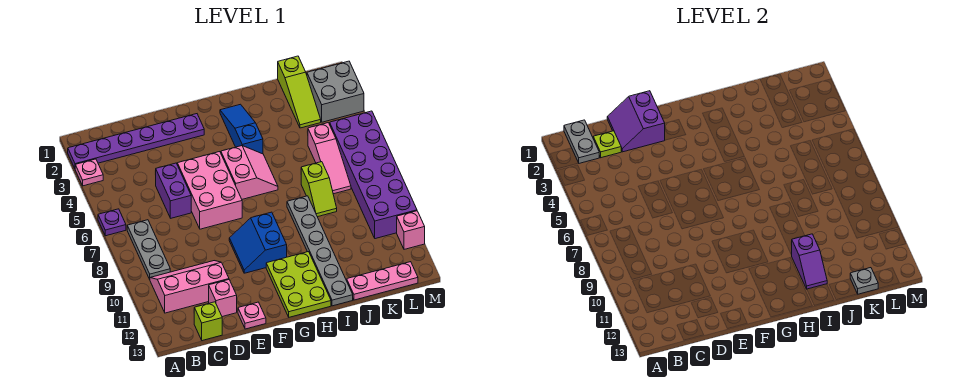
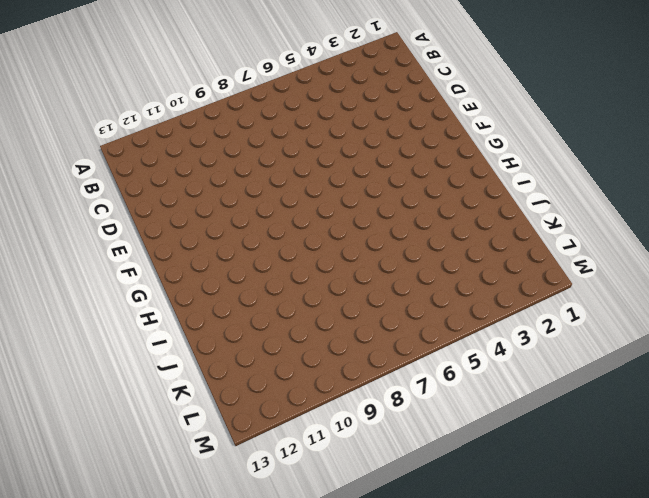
none -> purple plate A2:F2 level 1
none -> pink plate A3 level 1
none -> purple plate A6 level 1

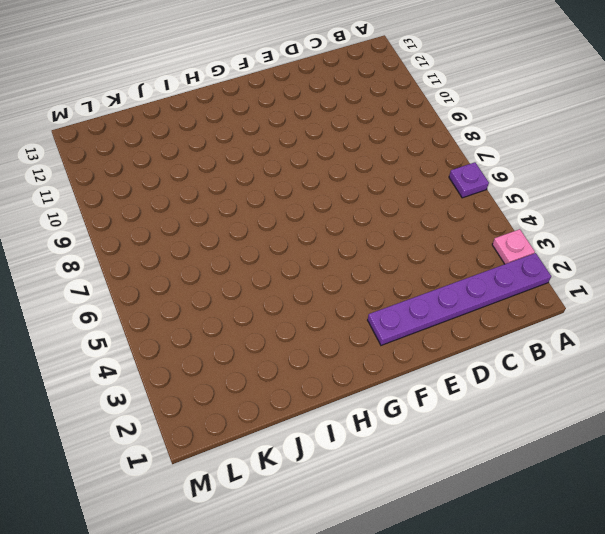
none -> grey plate B7:B9 level 1
none -> pink slope B10:D11 level 1 top 11
none -> lime brick C13 level 1

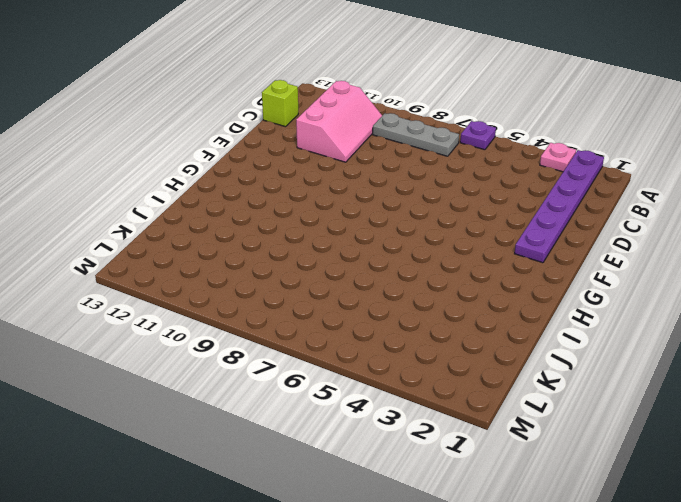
none -> purple brick D5:D6 level 1
none -> pink brick D12 level 1
none -> pink brick E5:F7 level 1

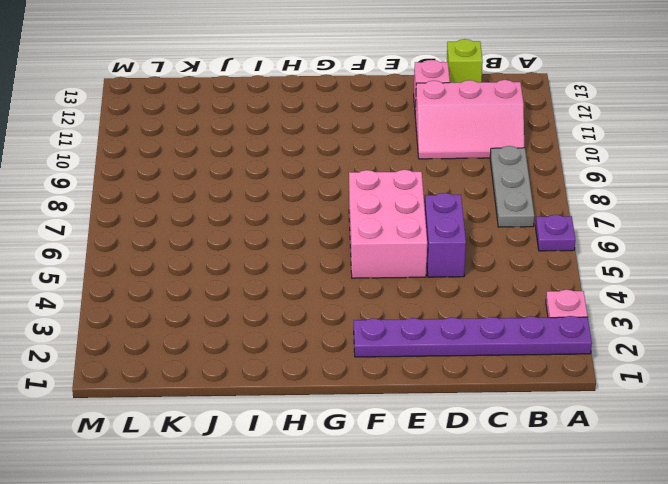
none -> pink plate E13 level 1
none -> blue slope F9:G10 level 1 top G
none -> pink slope G5:H6 level 1 top G

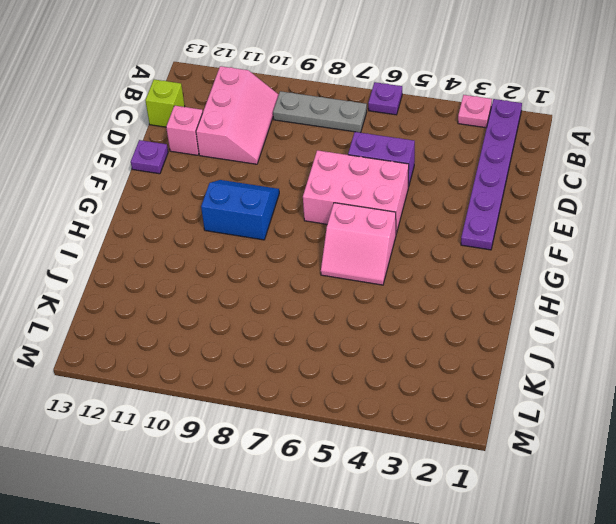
purple plate E13 level 1 -> pink plate E13 level 1
none -> lime plate G11:H13 level 1
none -> blue slope H2:H4 level 1 top 4
none -> grey plate I8:I13 level 1

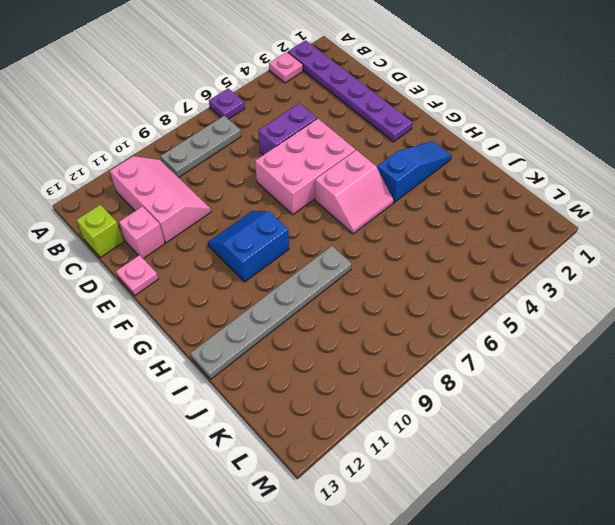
none -> lime plate G11:H13 level 1
none -> lime slope J7:J8 level 1 top 7
none -> pink plate J13:L13 level 1

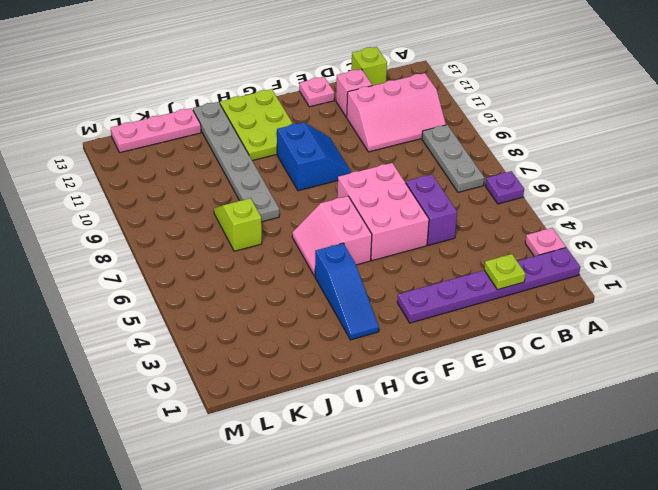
none -> lime slope K1:K3 level 1 top 1
none -> pink slope K5:K7 level 1 top 5
none -> grey brick L2:M3 level 1

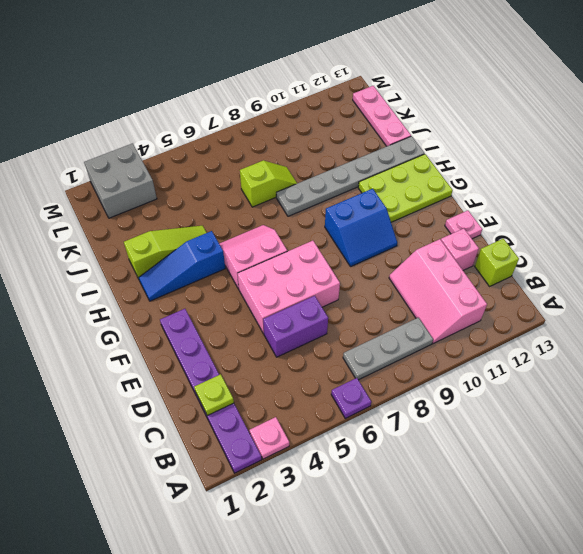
lime slope I2:I4 level 1 top 2 -> lime slope K1:K3 level 1 top 1
none -> pink slope K5:K7 level 1 top 5
none -> purple brick L5:M10 level 1
none -> pink brick M11 level 1

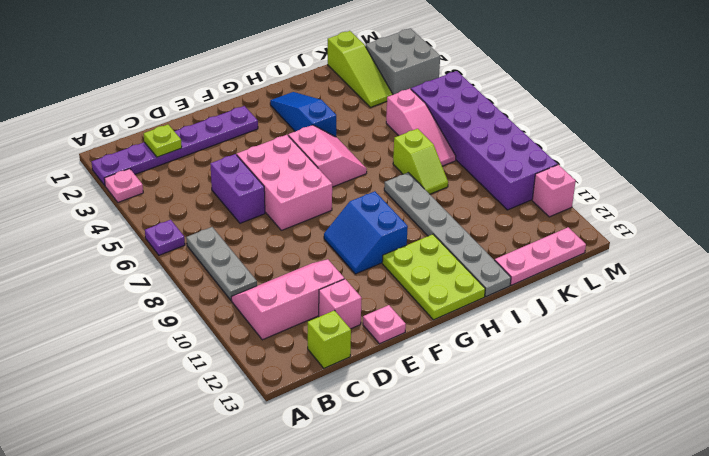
none -> grey plate B1:B2 level 2
none -> purple slope D1:E2 level 2 top E
none -> purple slope I11:I12 level 2 top 11

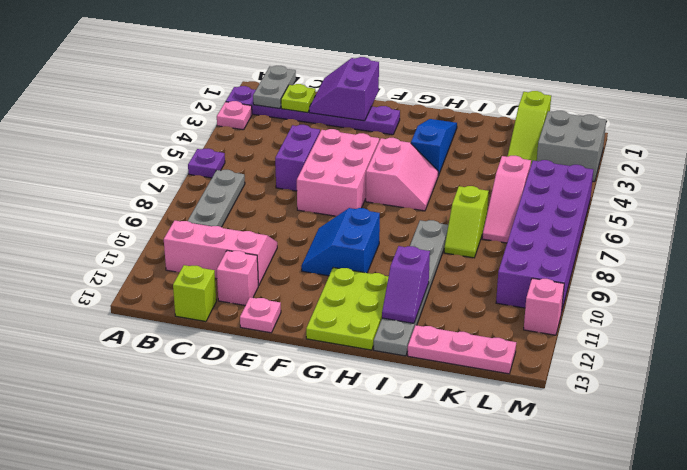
none -> grey plate K13 level 2

